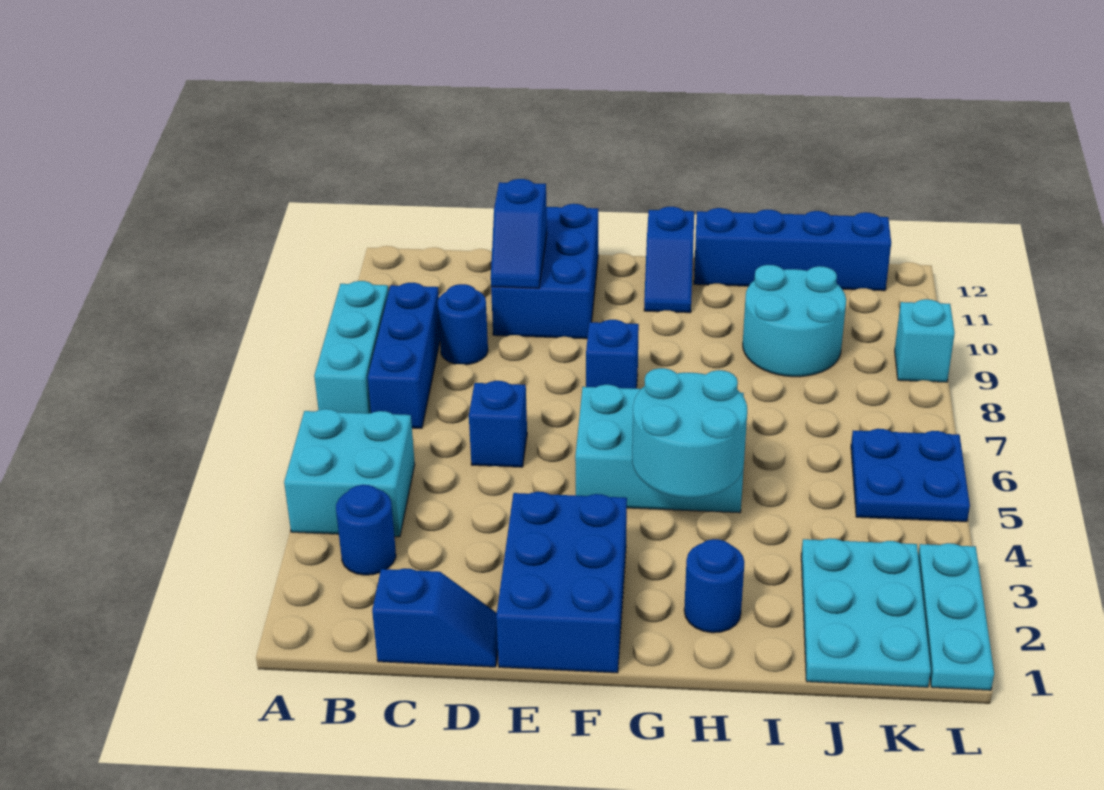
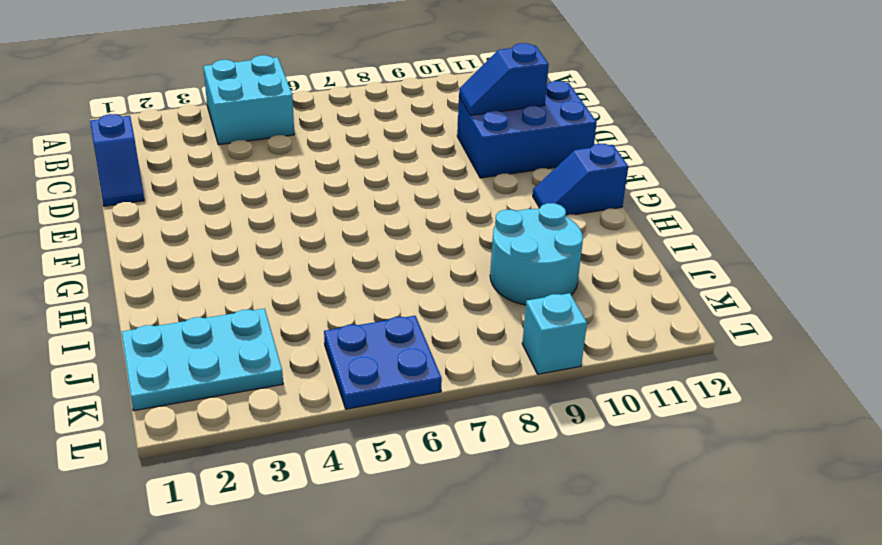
none -> cyan brick A7:A9 level 1
none -> blue round brick B3 level 1
none -> blue brick B7:B9 level 1

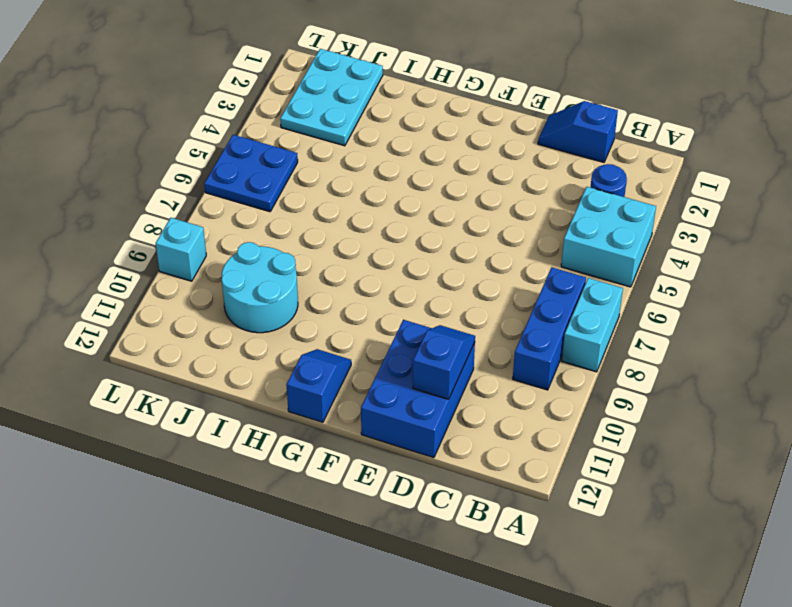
cyan brick A7:A8 level 1 -> cyan brick A7:A9 level 1
none -> blue round brick C9 level 1
none -> blue brick D6 level 1
none -> blue brick E1:F3 level 1

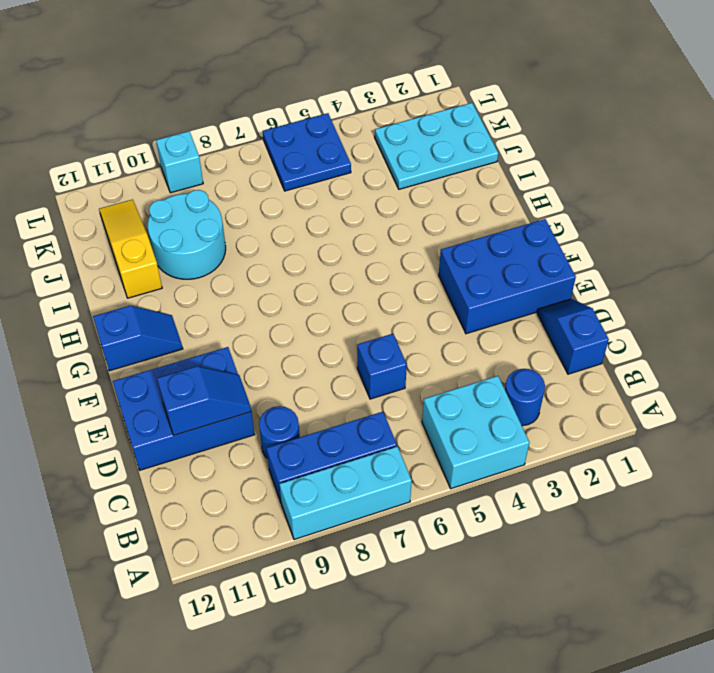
yellow slope I11:K11 level 1 top I -> none
none -> cyan brick F5:H6 level 1
none -> blue brick F8 level 1
none -> blue round brick H2 level 1

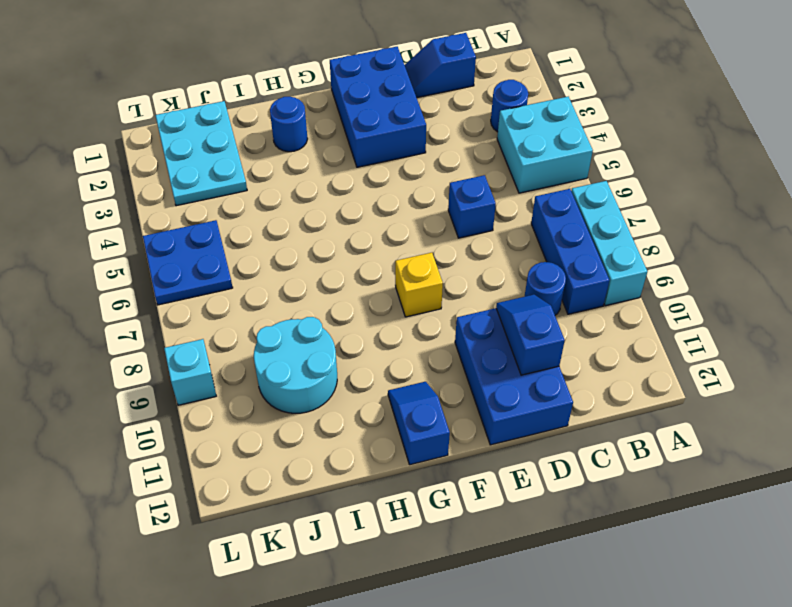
yellow brick F8 level 1 -> blue brick F8 level 1
none -> cyan brick F5:H6 level 1
none -> blue brick H12:K12 level 1
none -> cyan plate L1:L3 level 1

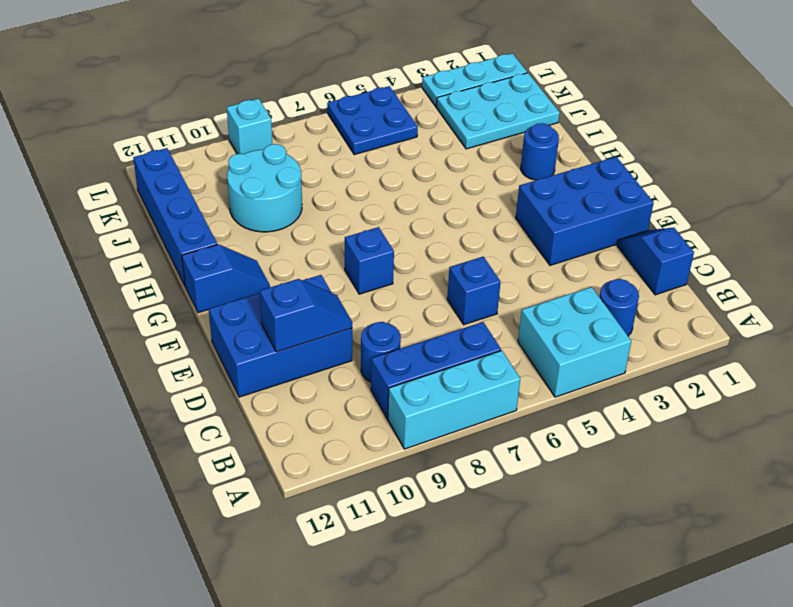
none -> cyan brick F5:H6 level 1
none -> cyan round brick G4:H5 level 2

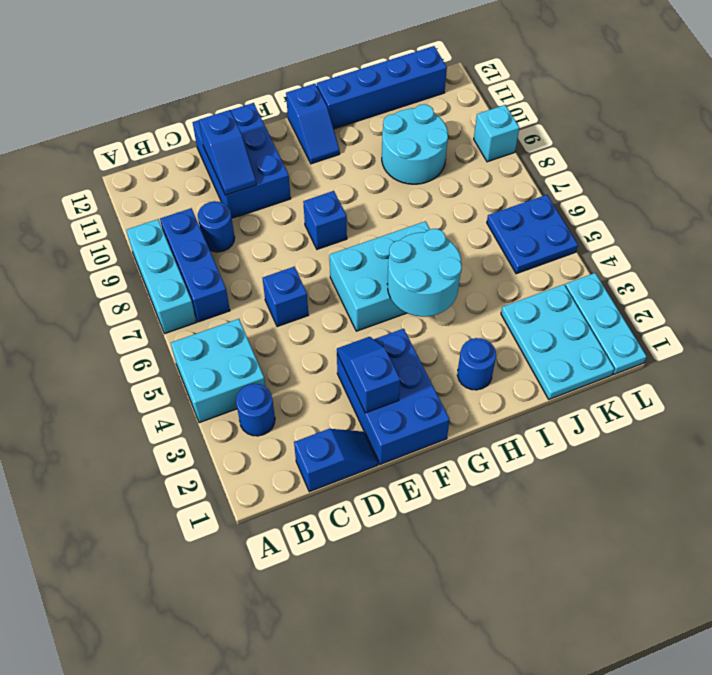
blue slope E2:E3 level 2 top 2 -> none

